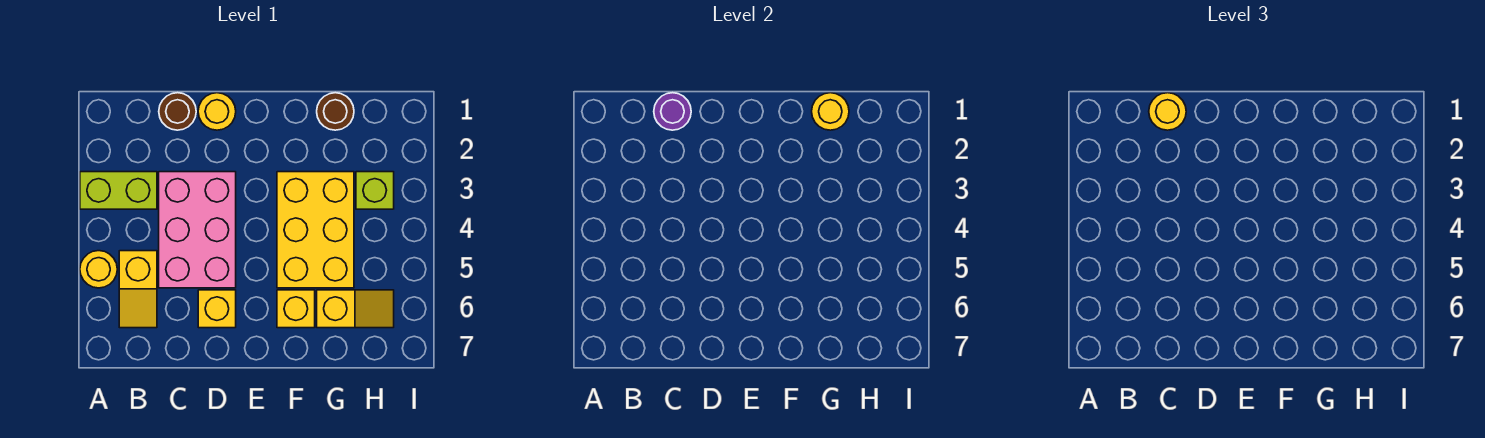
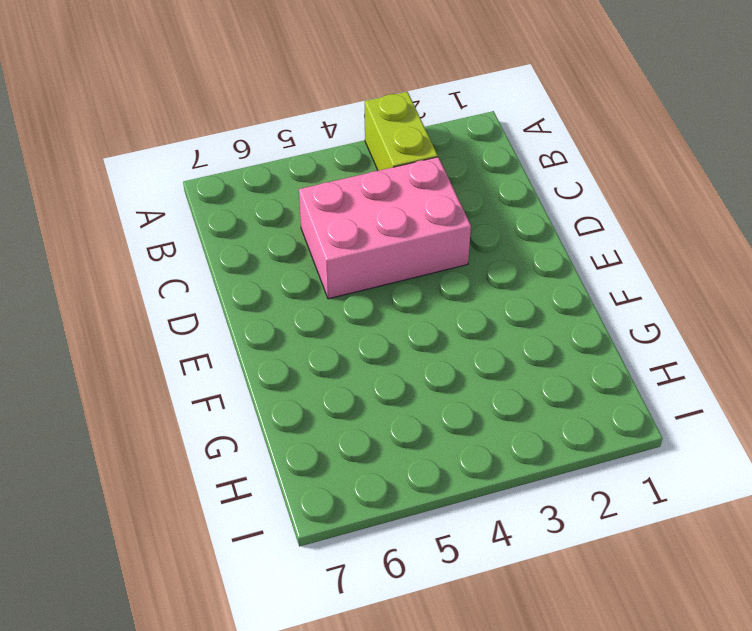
none -> yellow round brick A5 level 1
none -> yellow slope B5:B6 level 1 top 5
none -> brown round brick C1 level 1

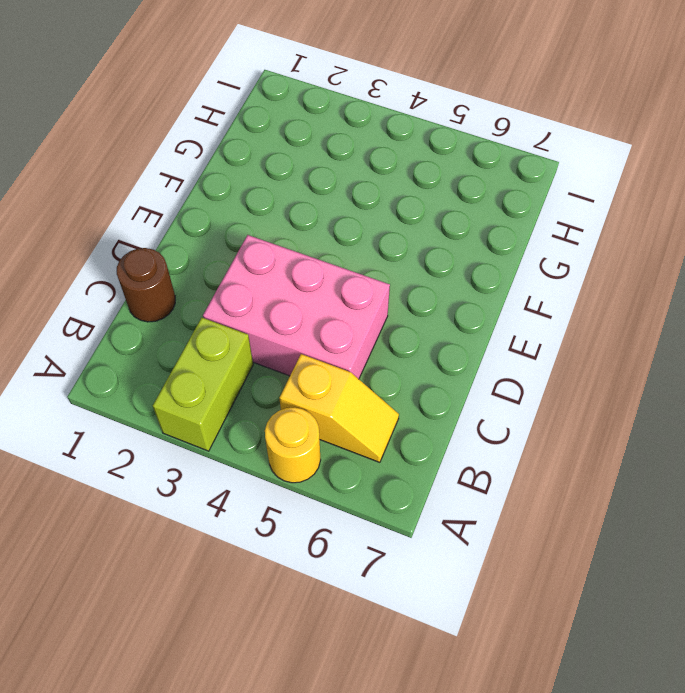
none -> yellow round brick D1 level 1
none -> yellow brick D6 level 1
none -> yellow brick F3:G5 level 1

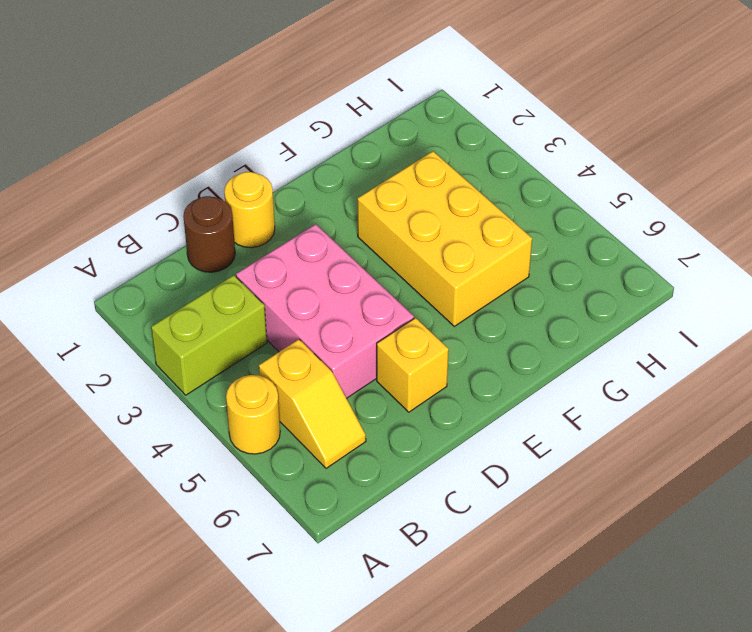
none -> yellow brick F6 level 1
none -> brown round brick G1 level 1
none -> yellow slope G6:H6 level 1 top G

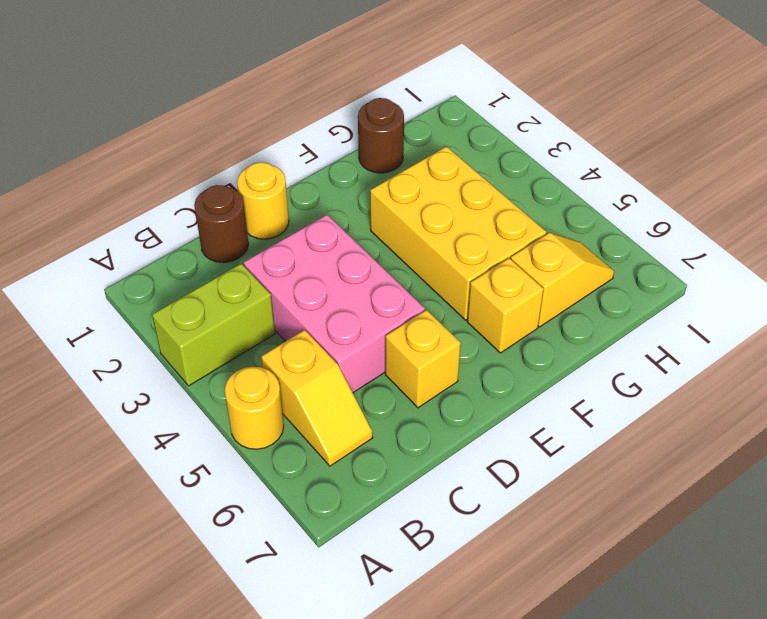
none -> lime brick H3 level 1
none -> purple round brick C1 level 2
none -> yellow round brick G1 level 2

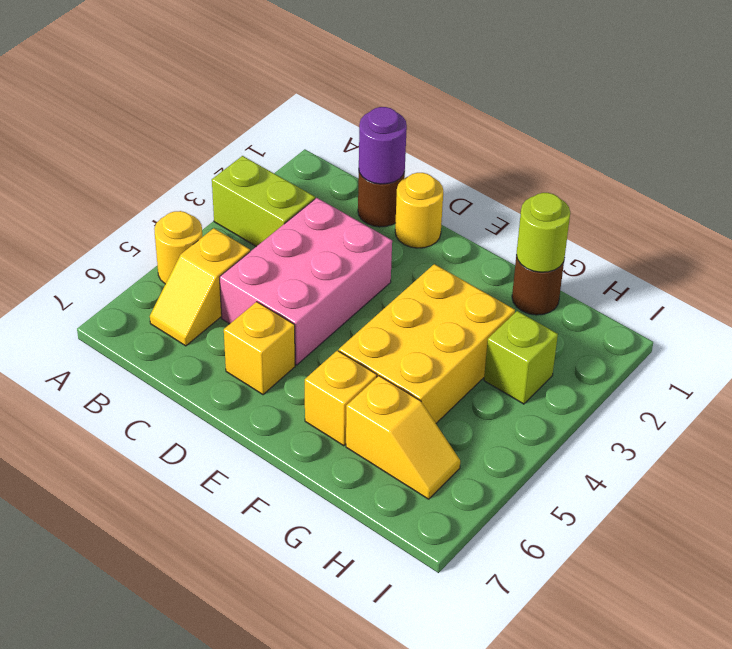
lime round brick G1 level 2 -> yellow round brick G1 level 2
none -> yellow round brick C1 level 3

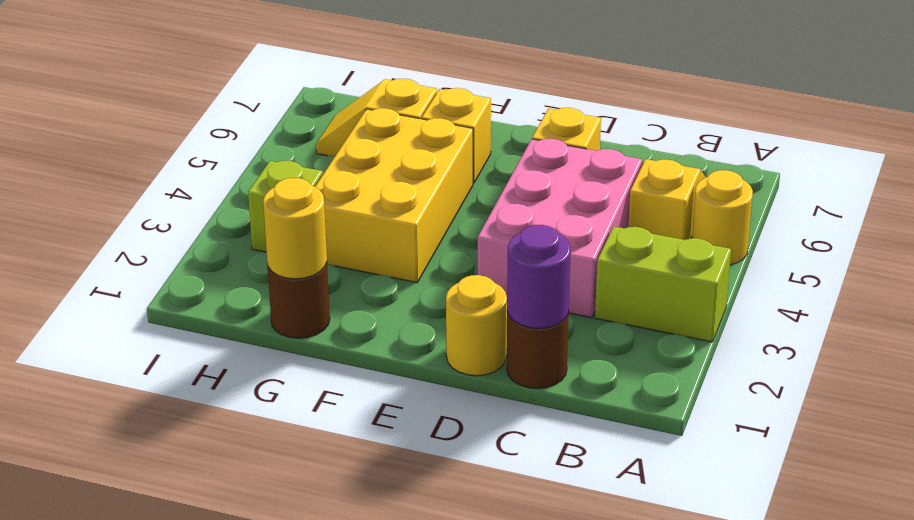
none -> yellow round brick C1 level 3

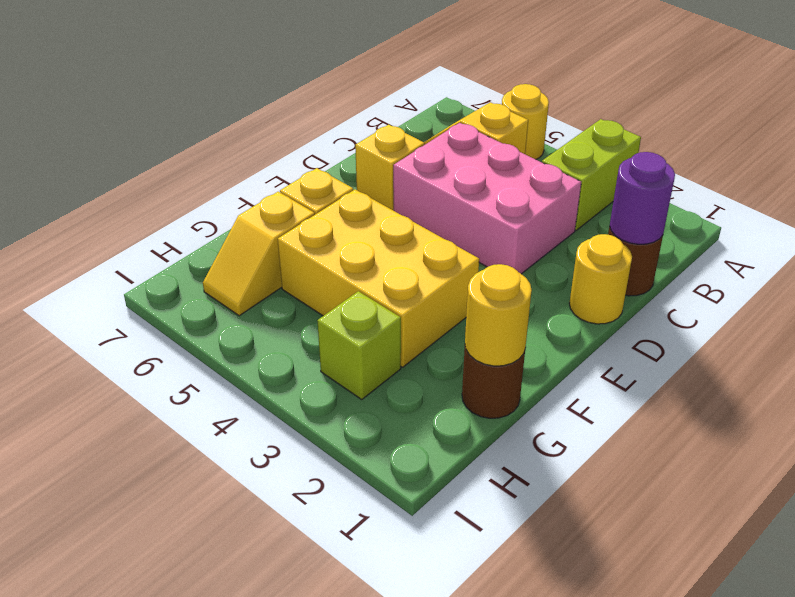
none -> yellow round brick C1 level 3

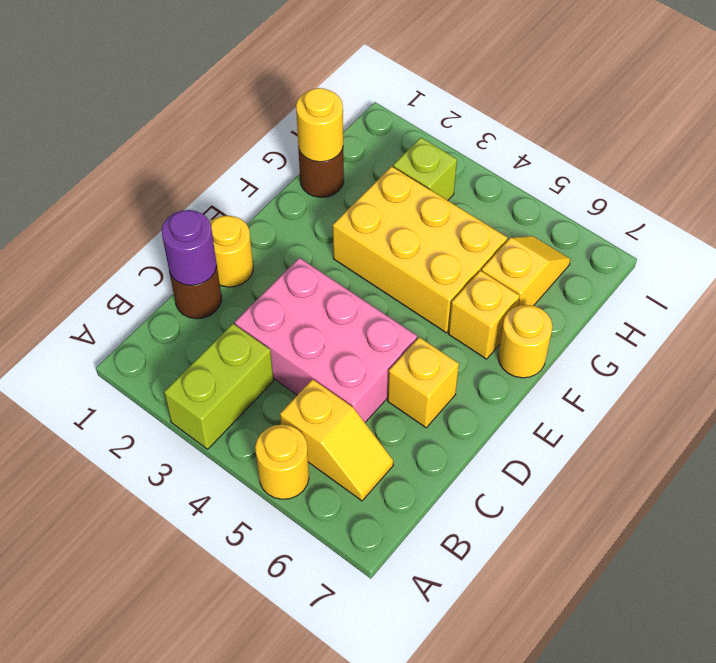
yellow round brick F7 level 1 -> yellow round brick C1 level 3

